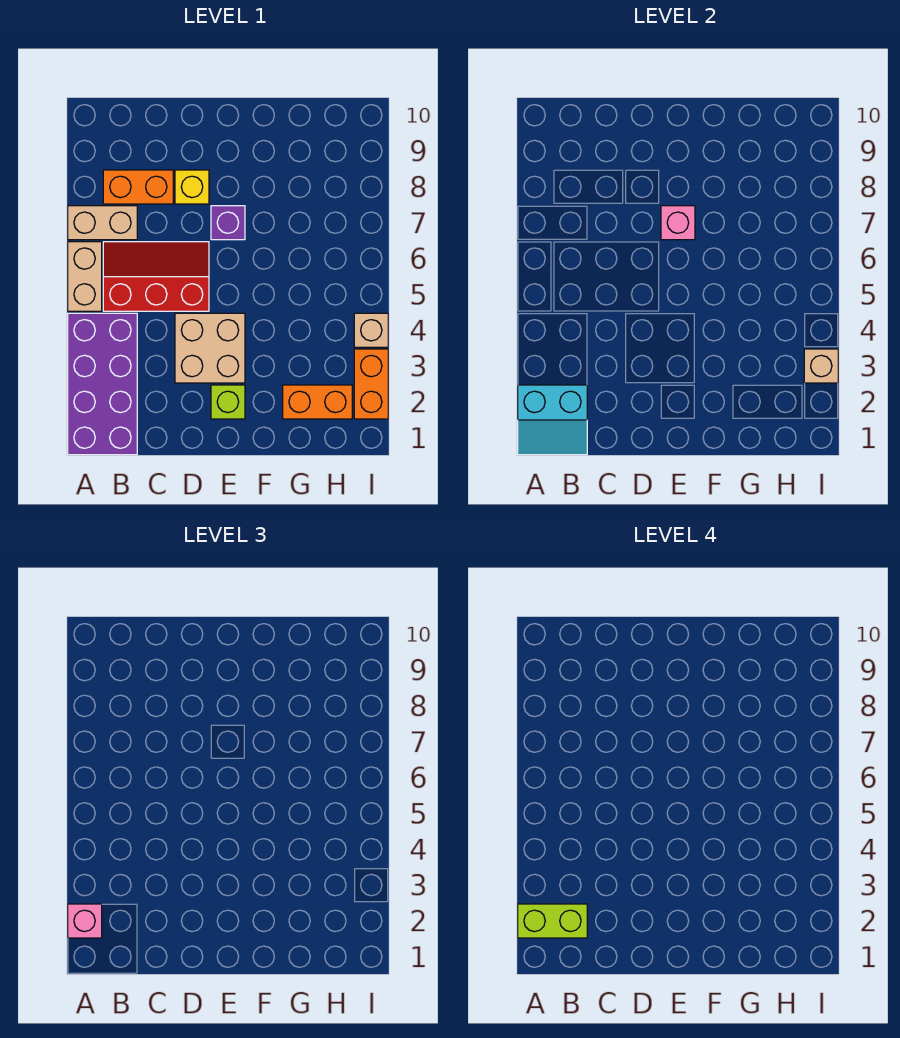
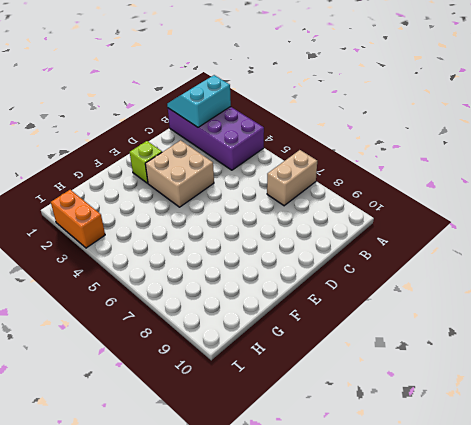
none -> tan brick A5:A6 level 1
none -> red slope B5:D6 level 1 top 5
none -> orange brick B8:C8 level 1

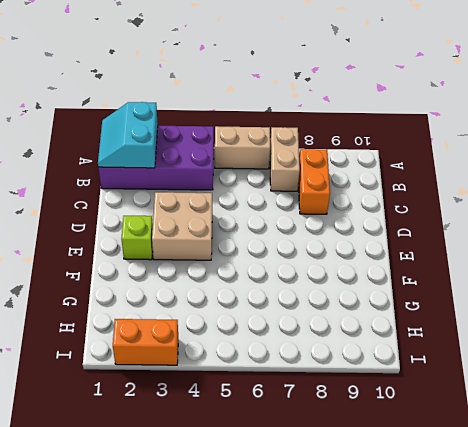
none -> red slope B5:D6 level 1 top 5
none -> yellow brick D8 level 1
none -> purple brick E7 level 1

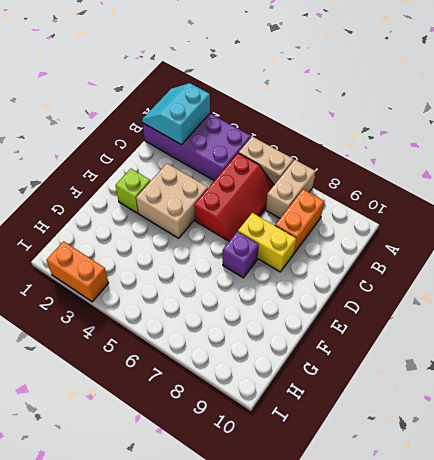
yellow brick D7:D8 level 1 -> yellow brick D8 level 1
none -> orange brick G2:H2 level 1
none -> tan brick I4 level 1
none -> pink brick E7 level 2

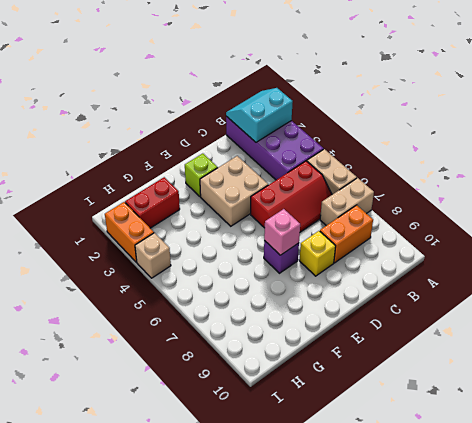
red brick G2:H2 level 1 -> orange brick G2:H2 level 1
none -> tan brick I3 level 2
none -> pink brick A2 level 3
none -> lime brick A2:B2 level 4

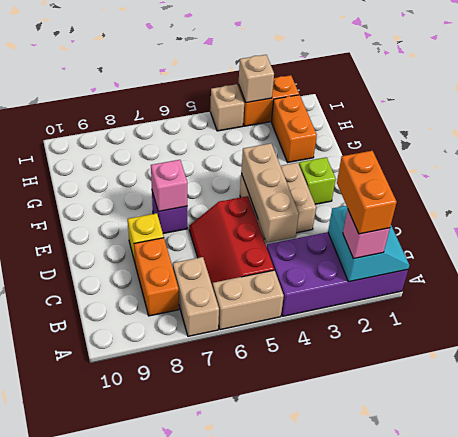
orange brick A2:B2 level 4 -> lime brick A2:B2 level 4
tan brick C4:E4 level 2 -> none

